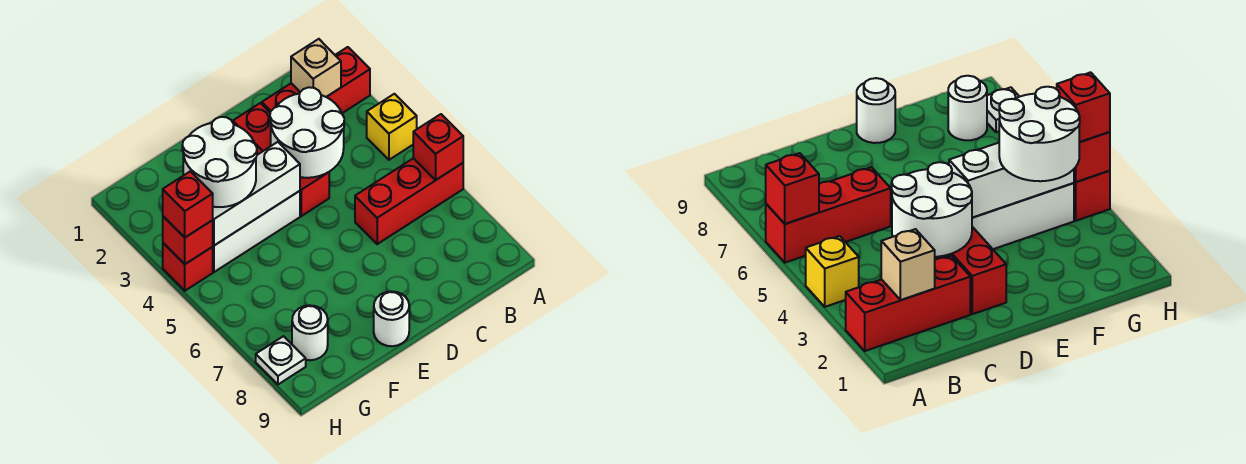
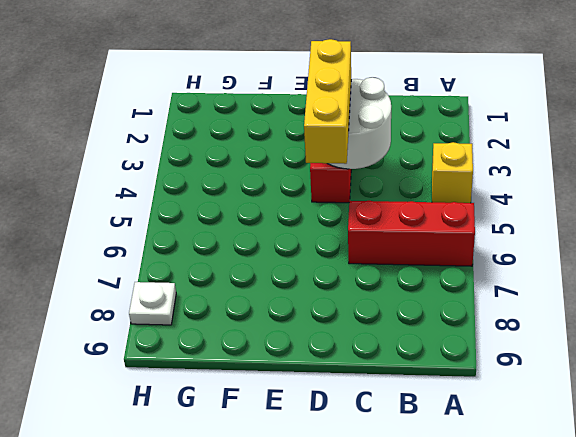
yellow brick D3:D5 level 3 -> none
none -> red brick A2:C2 level 1
none -> white brick E4:G4 level 1
none -> white round brick E9 level 1

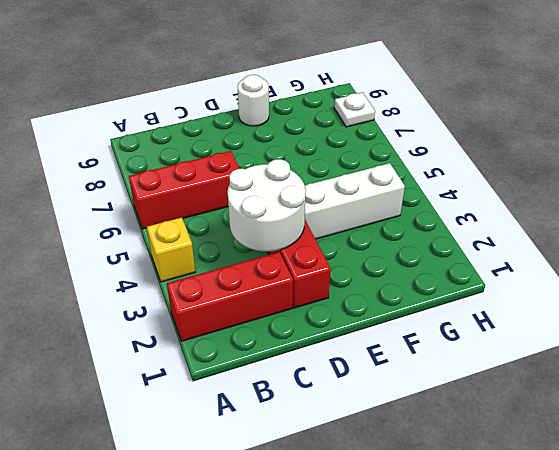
none -> white round brick G8 level 1
none -> red brick H4 level 1
none -> red brick A6 level 2

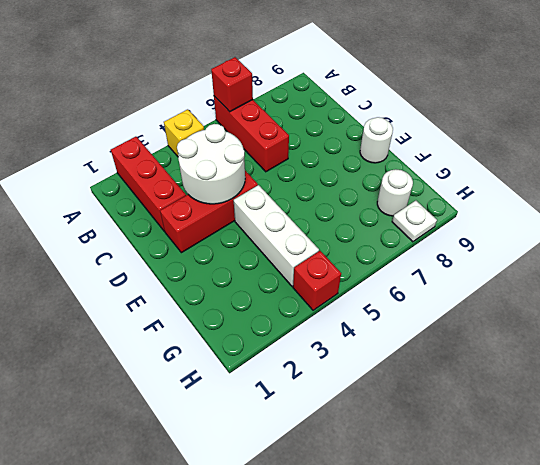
none -> tan brick B2 level 2
none -> white brick E4:G4 level 2
none -> red brick H4 level 2

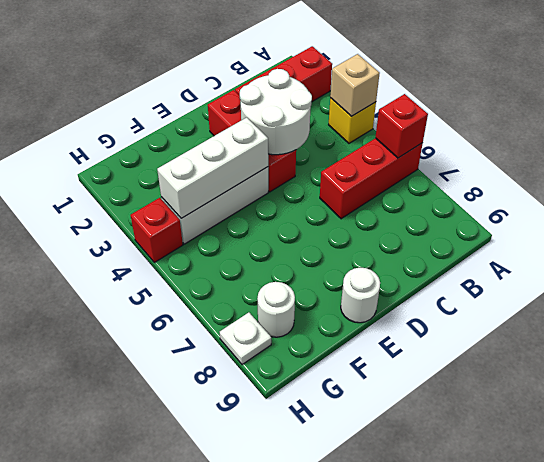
tan brick A4 level 2 -> tan brick B2 level 2
none -> red brick H4 level 2
none -> white round brick F3:G4 level 3
none -> red brick H4 level 3

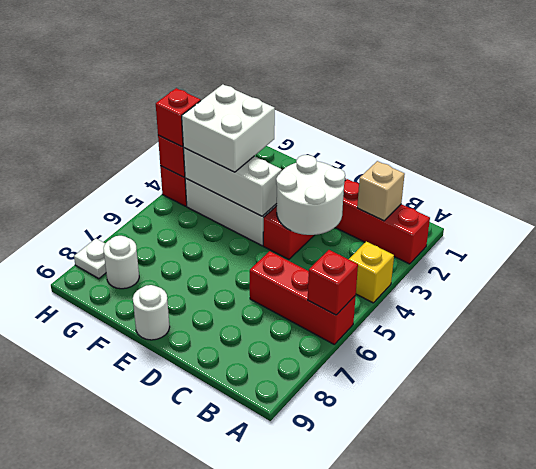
white brick F3:G4 level 3 -> white round brick F3:G4 level 3

